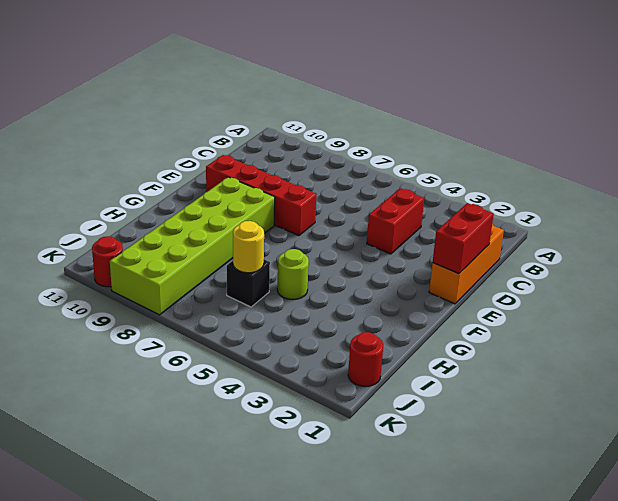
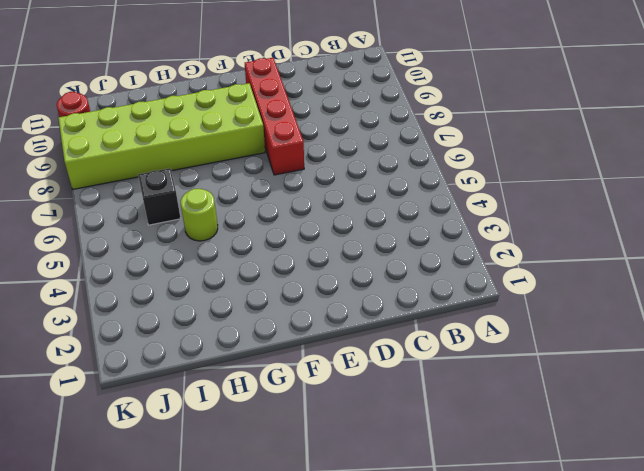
none -> orange brick C1:E1 level 1
none -> red brick C4:D4 level 1

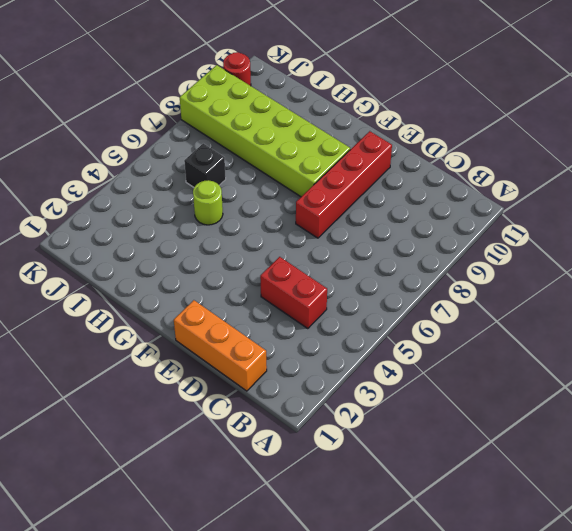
none -> red round brick J1 level 1
none -> red brick D1:E1 level 2

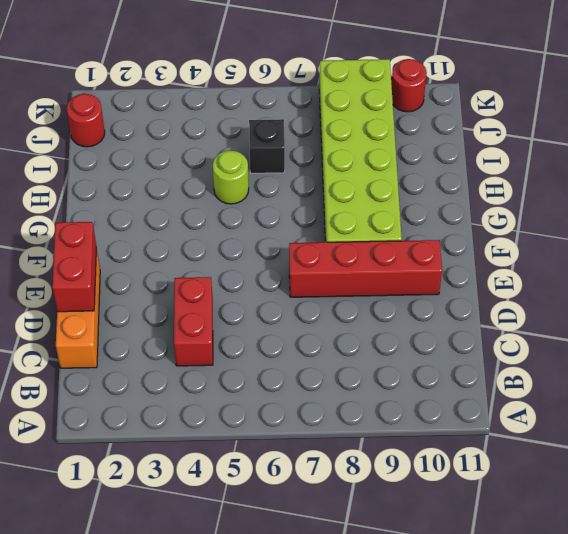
none -> yellow round brick I6 level 2

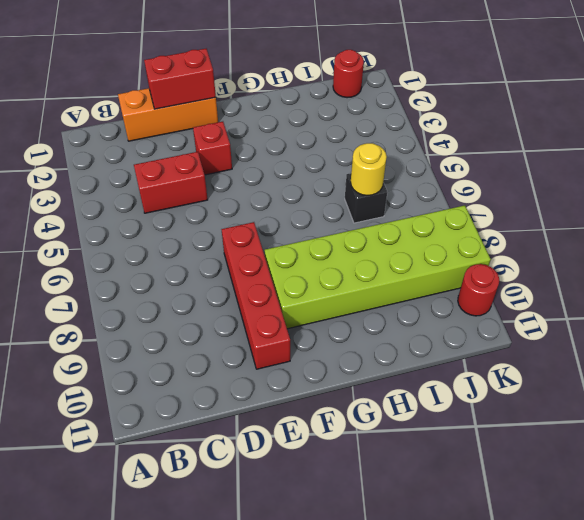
red brick E3 level 1 -> none
none -> lime round brick H5 level 1

